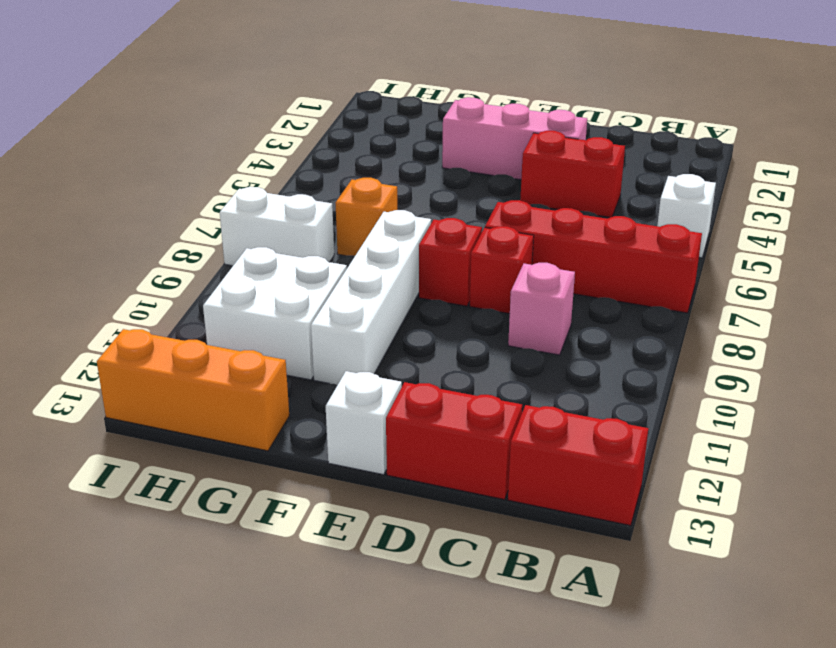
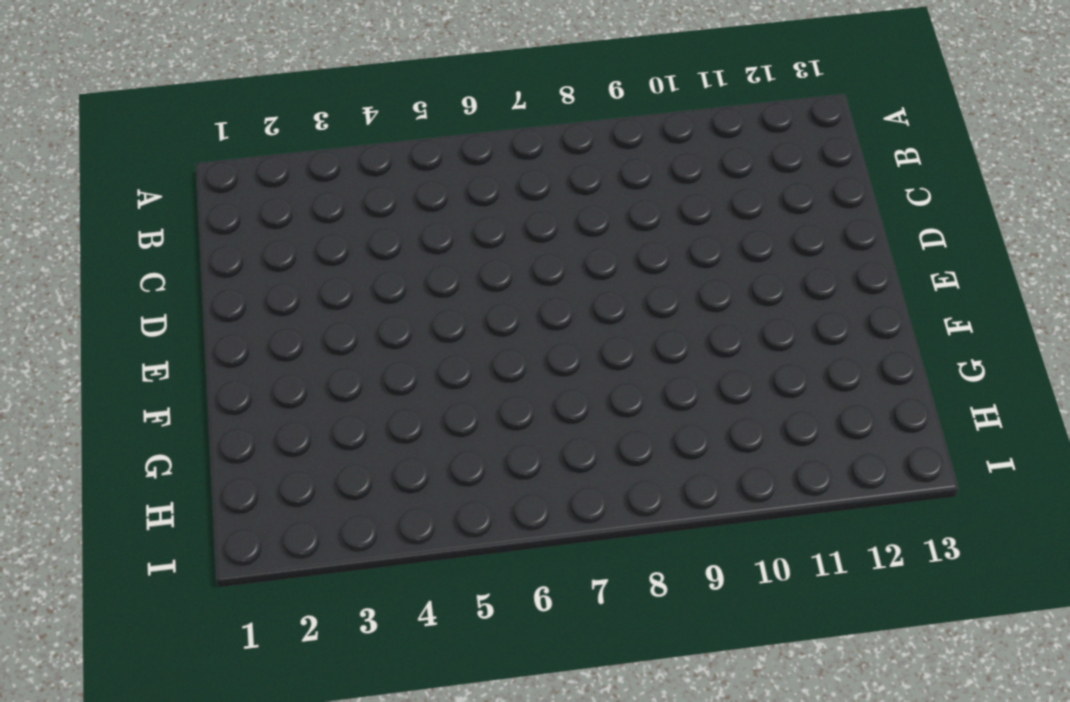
none -> white brick A5 level 1
none -> red brick A7:D7 level 1
none -> red brick A13:B13 level 1

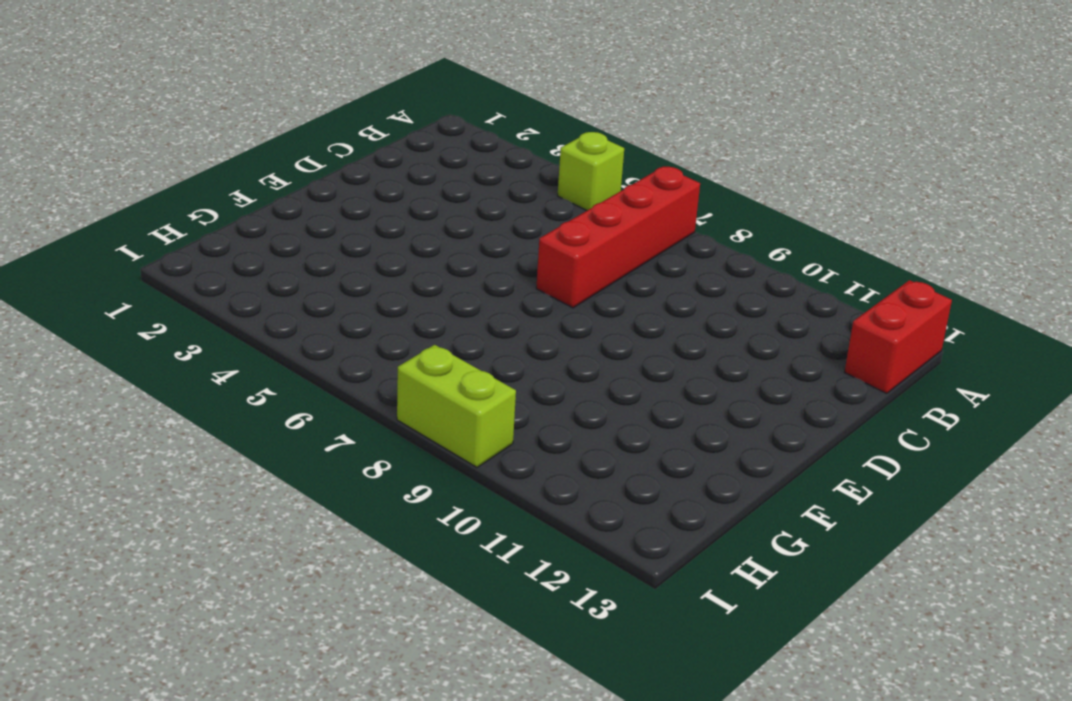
lime brick A5 level 1 -> white brick A5 level 1
lime brick I8:I9 level 1 -> white brick H8:I8 level 1
none -> red brick C4:D4 level 1
none -> pink brick C9 level 1
none -> red brick C13:D13 level 1

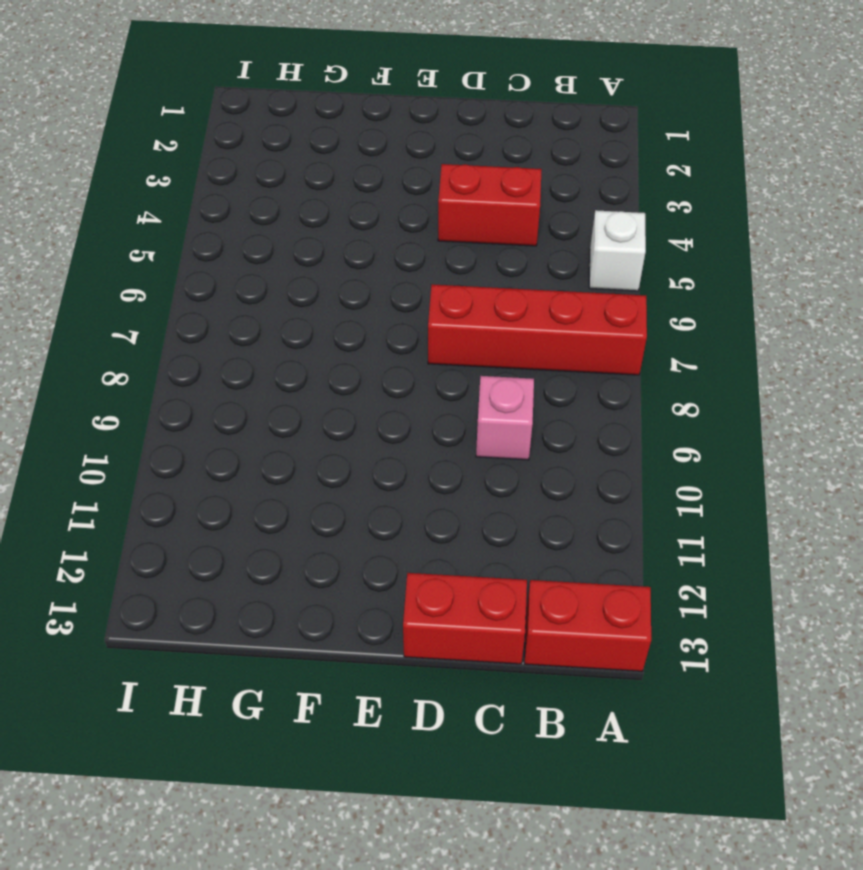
none -> pink brick D3:F3 level 1
none -> red brick D8 level 1
none -> red brick E8 level 1

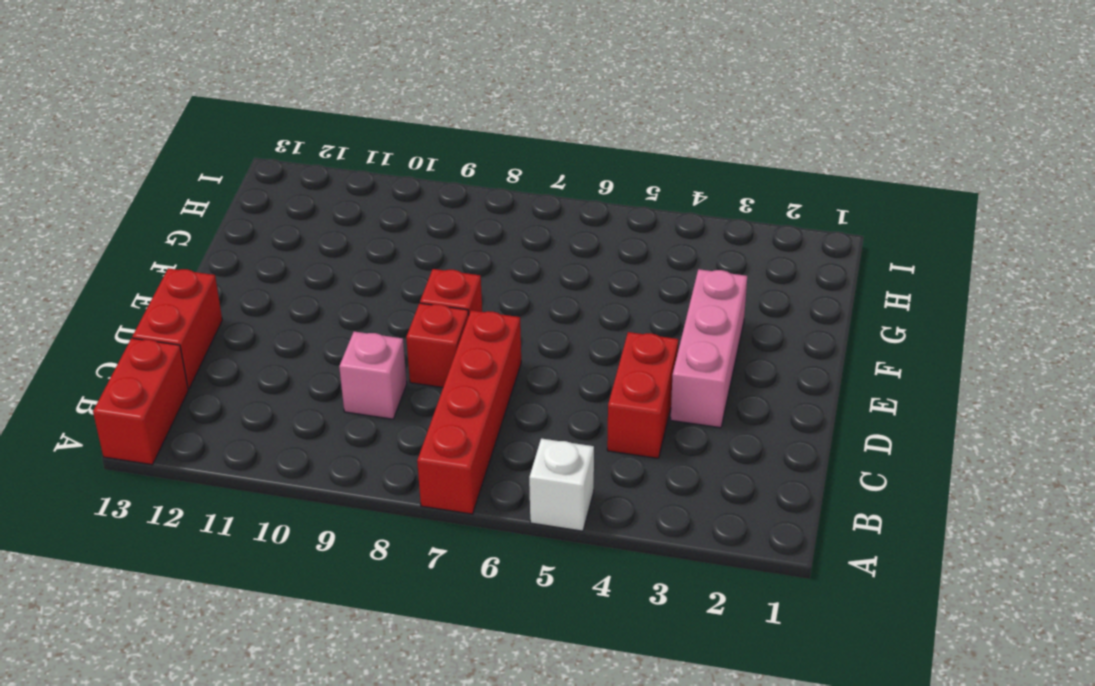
none -> white brick E13 level 1
none -> white brick F8:F11 level 1
none -> orange brick G7 level 1

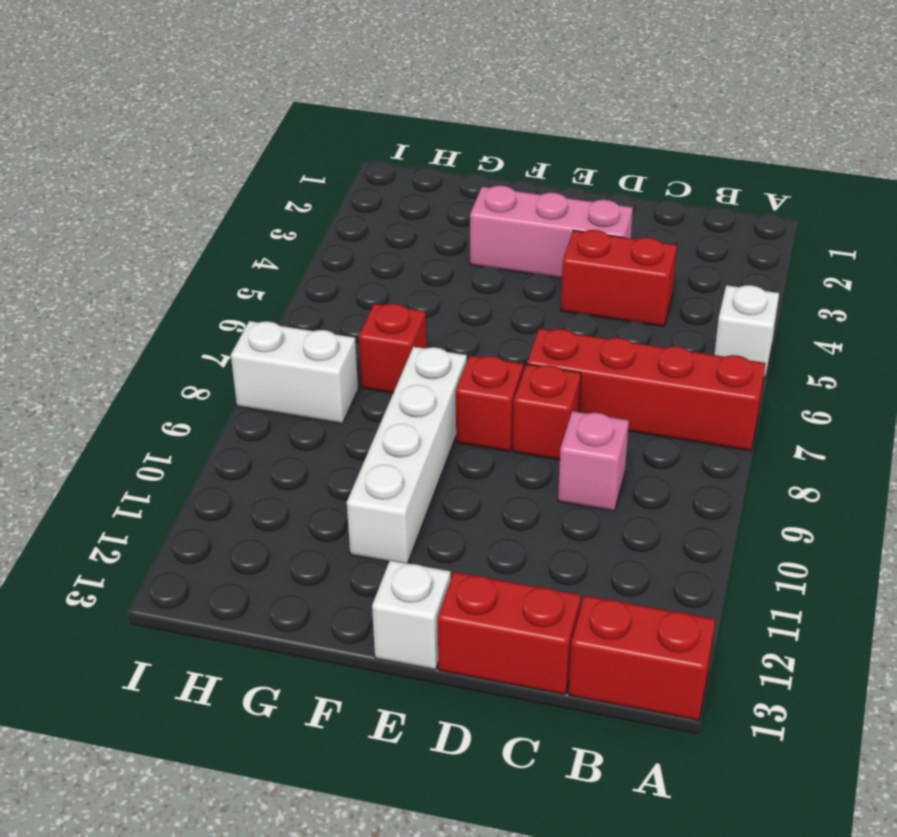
red brick G7 level 1 -> orange brick G7 level 1
none -> white brick G10:H11 level 1
none -> orange brick G13:I13 level 1

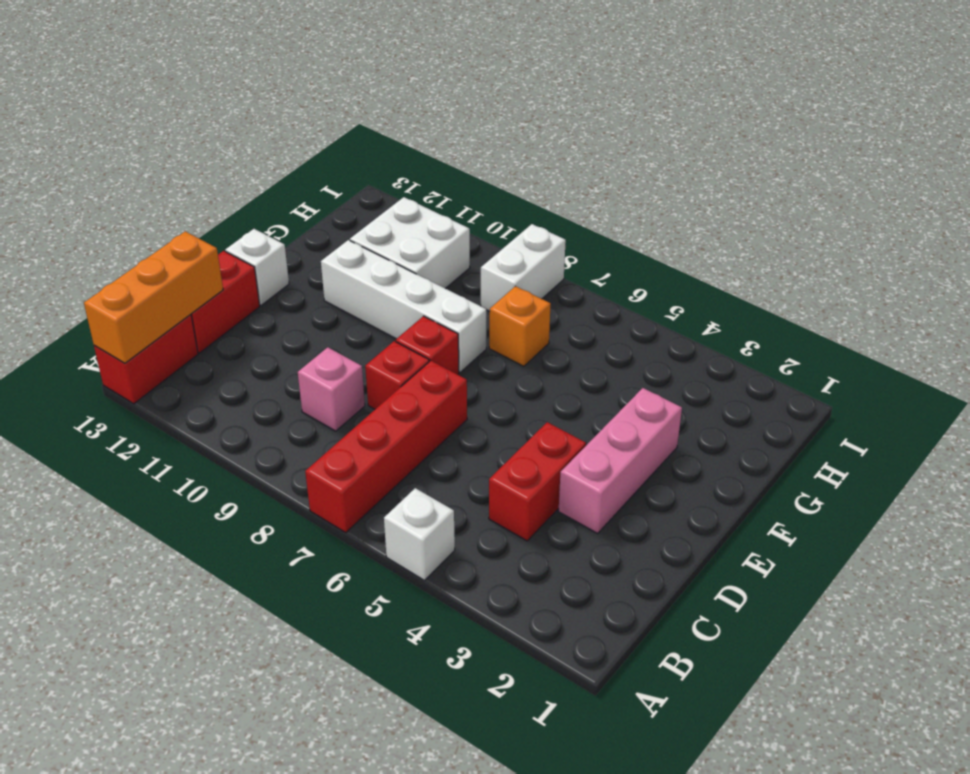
orange brick A13:C13 level 2 -> orange brick G13:I13 level 1

